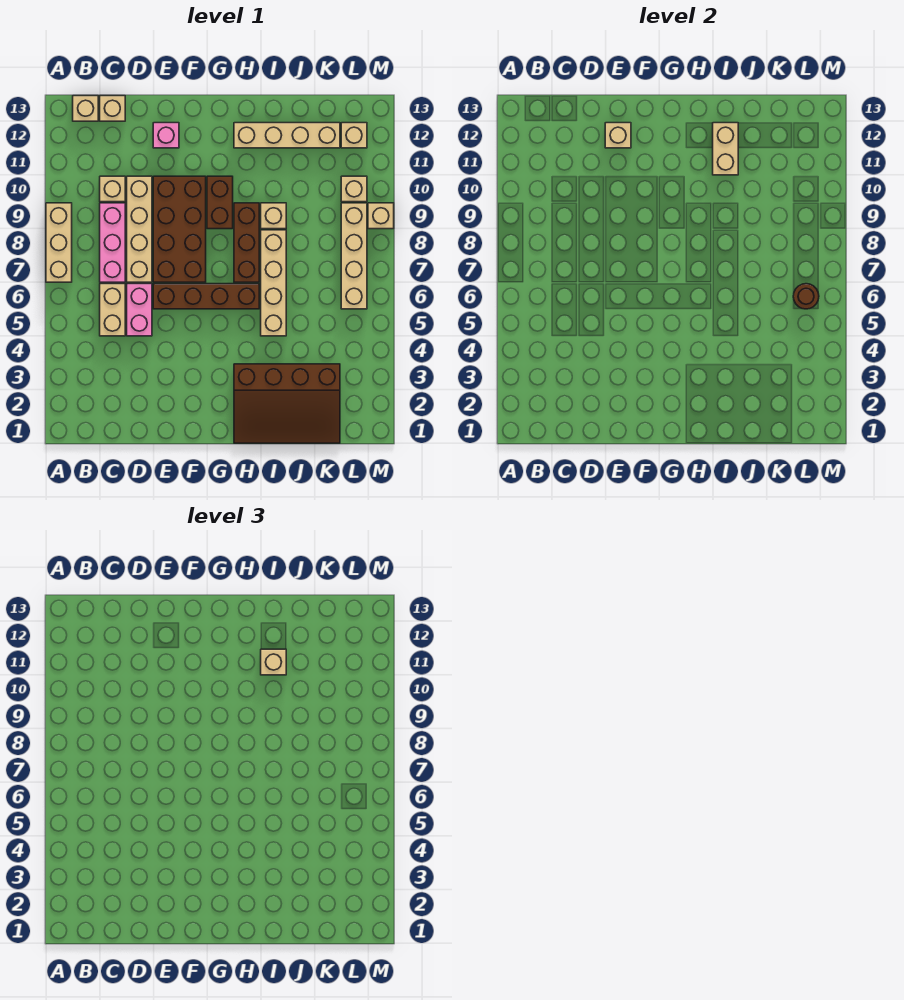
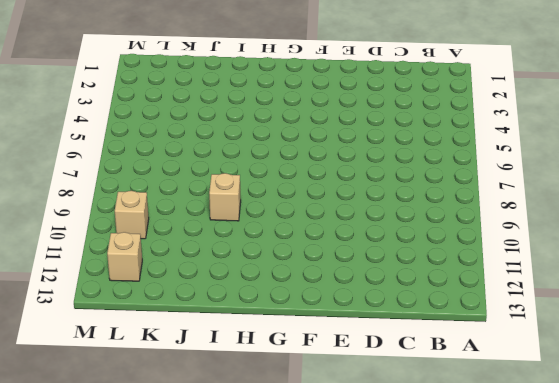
none -> tan brick A7:A9 level 1
none -> tan brick B13 level 1
none -> tan brick C5:C6 level 1

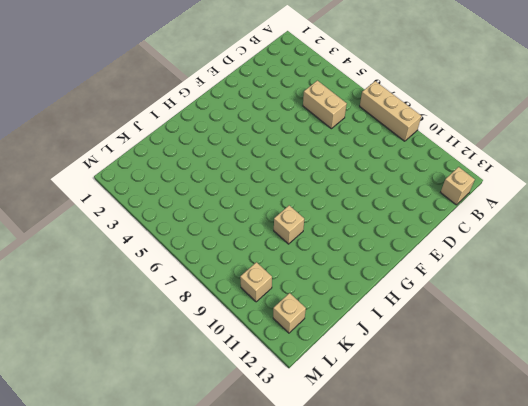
none -> pink brick C7:C9 level 1
none -> tan brick C10 level 1
none -> tan brick C13 level 1

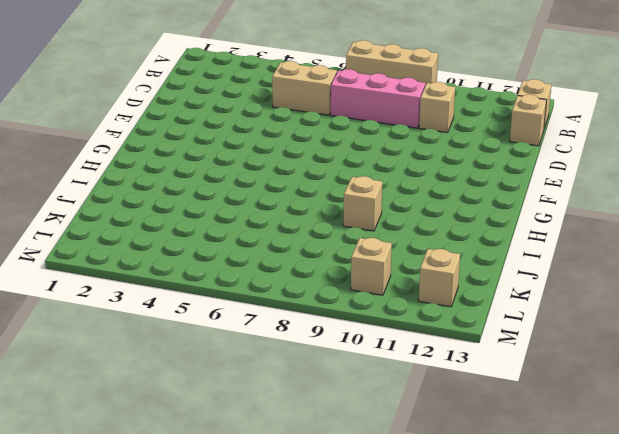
none -> pink brick D5:D6 level 1
none -> tan brick D7:D10 level 1
none -> brown brick E6:H6 level 1

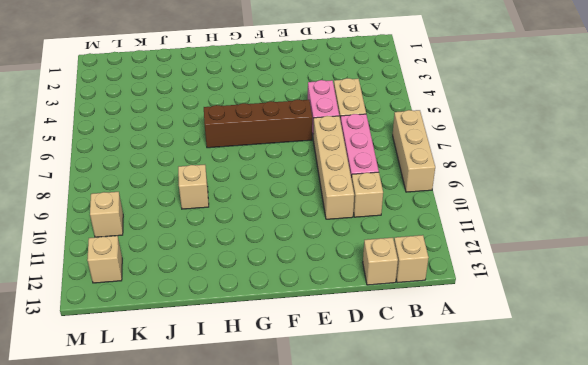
none -> brown brick E7:F10 level 1
none -> pink brick E12 level 1
none -> brown brick G9:G10 level 1

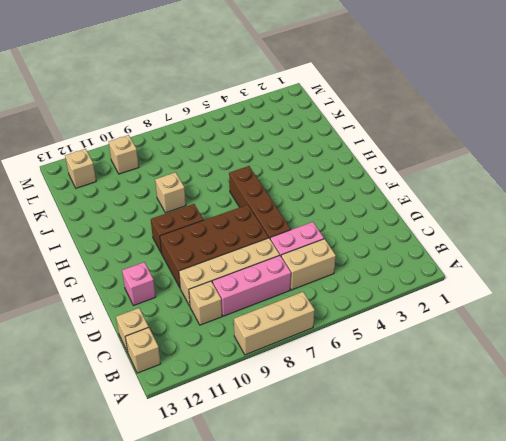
none -> brown slope H1:K3 level 1 top 3
none -> brown brick H7:H9 level 1
none -> tan brick H12:K12 level 1

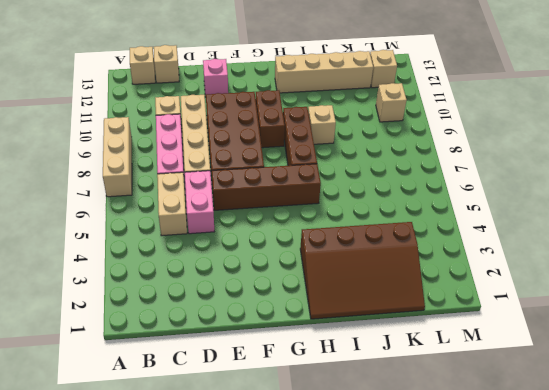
none -> tan brick I5:I8 level 1
none -> tan brick L6:L9 level 1
none -> tan brick M9 level 1

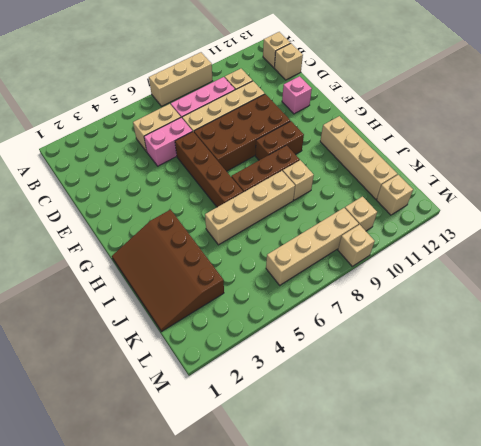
none -> tan brick E12 level 2
none -> tan brick I11:I12 level 2
none -> brown round brick L6 level 2

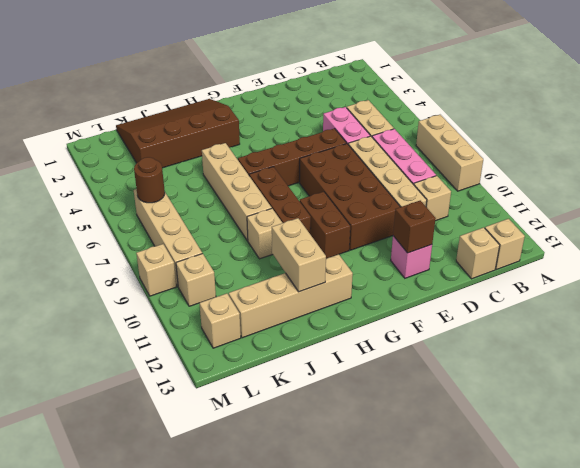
brown brick E12 level 2 -> tan brick E12 level 2
none -> tan brick I11 level 3

